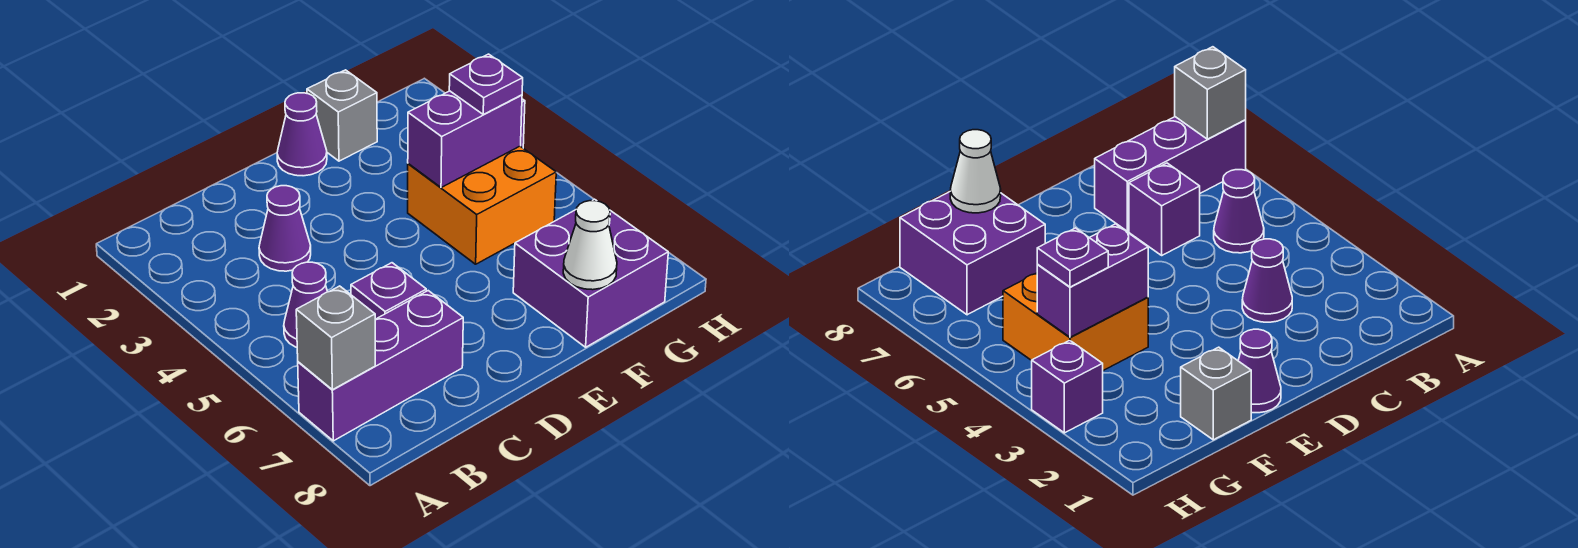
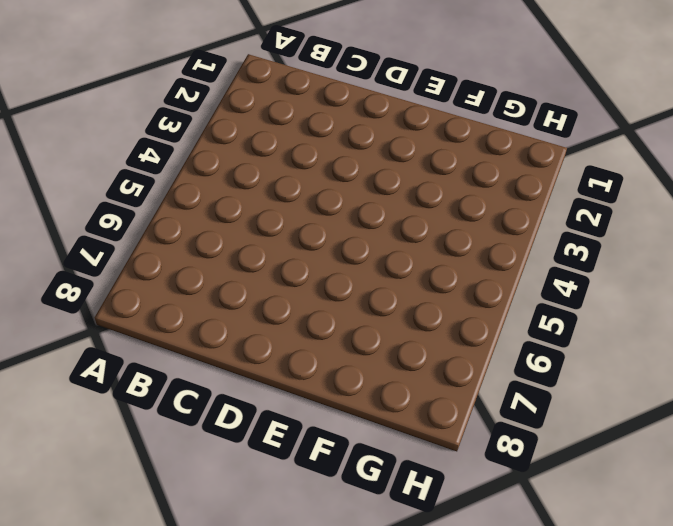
none -> purple brick A7:C7 level 1
none -> purple cone B5 level 1
none -> purple cone C3 level 1

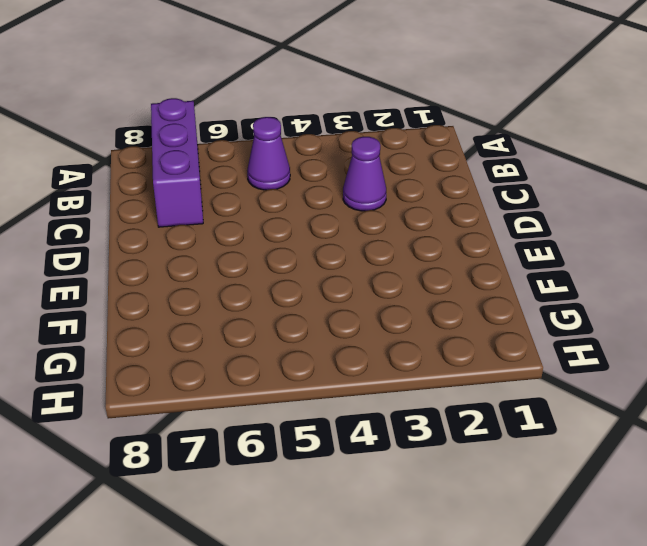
none -> purple brick C6 level 1
none -> purple cone E1 level 1
none -> grey brick F1 level 1

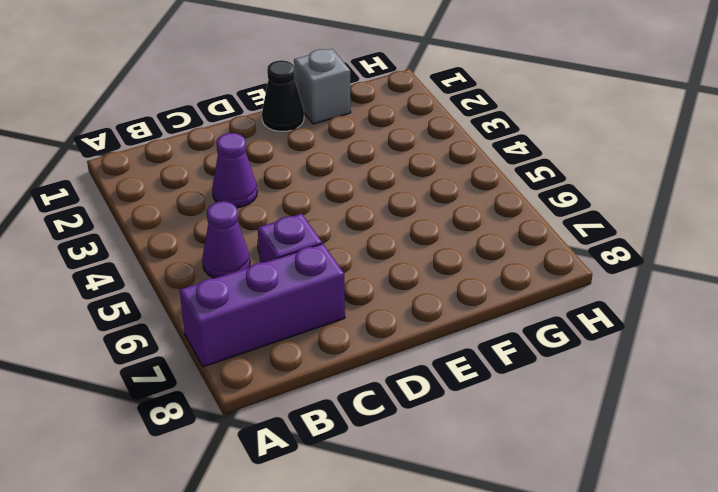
black cone E1 level 1 -> purple cone E1 level 1
none -> orange brick F4:G5 level 1
none -> purple brick F7:G8 level 1
none -> purple brick H3 level 1

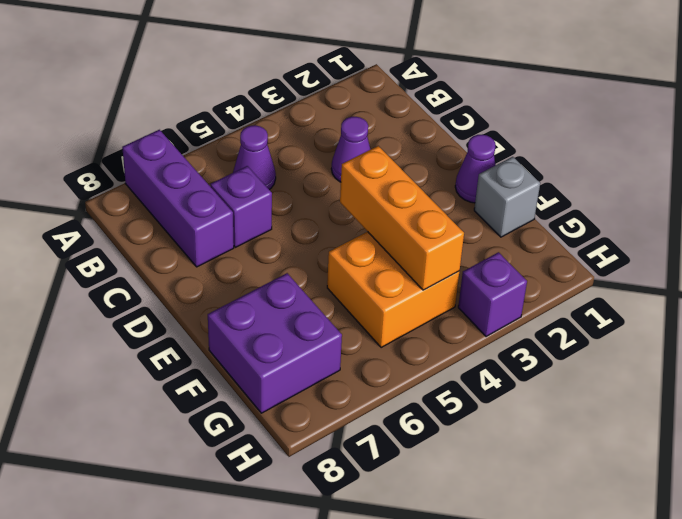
orange brick E4:G4 level 2 -> purple brick F4:G4 level 2
none -> grey brick A7 level 2
none -> white cone F8 level 2
none -> purple plate G4 level 3

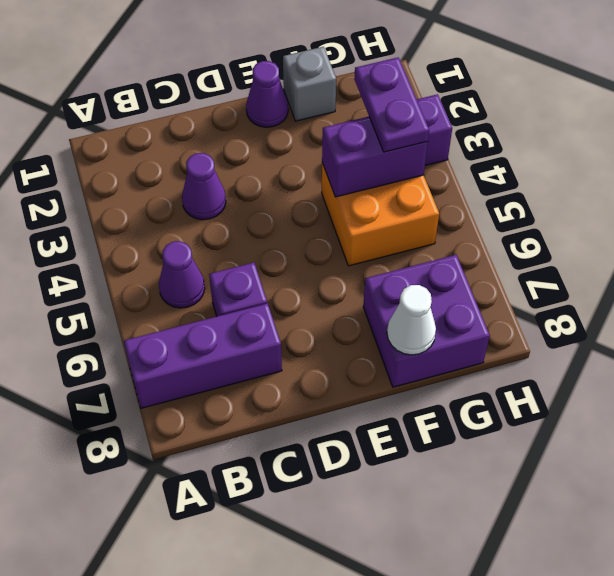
purple plate G3:G4 level 3 -> purple plate G4 level 3
none -> grey brick A7 level 2

